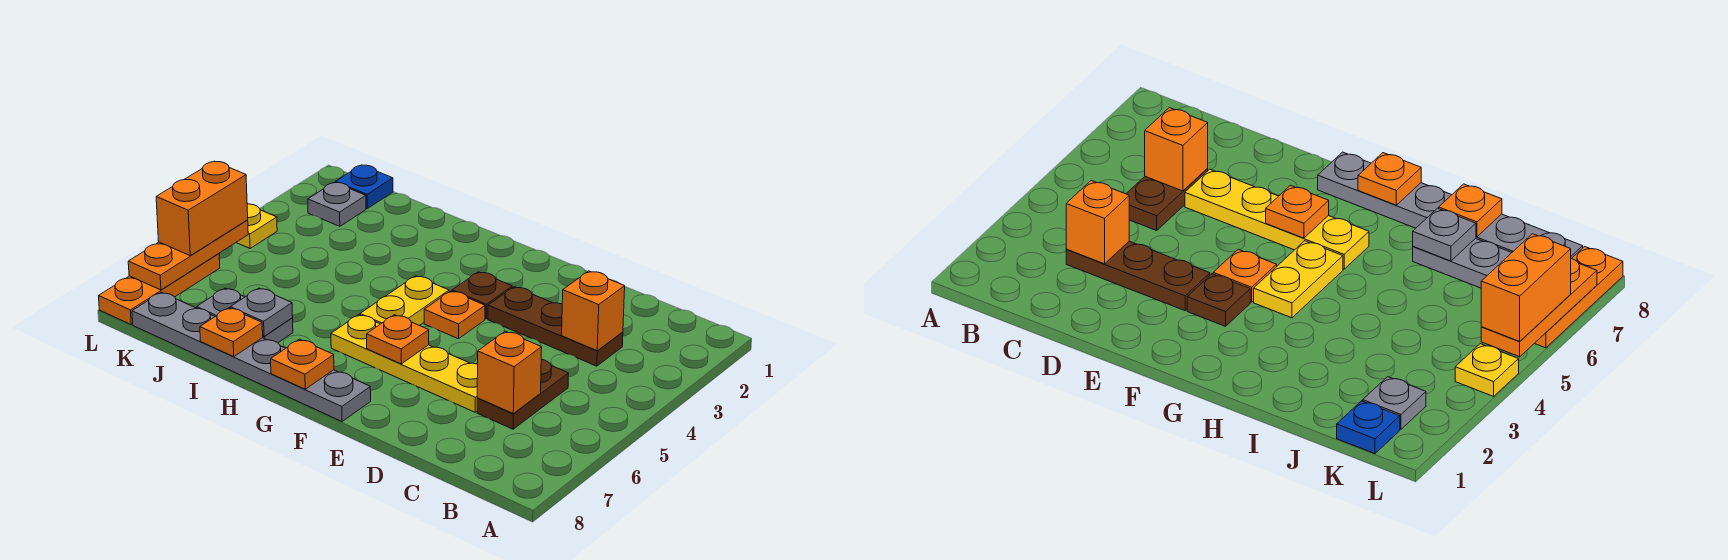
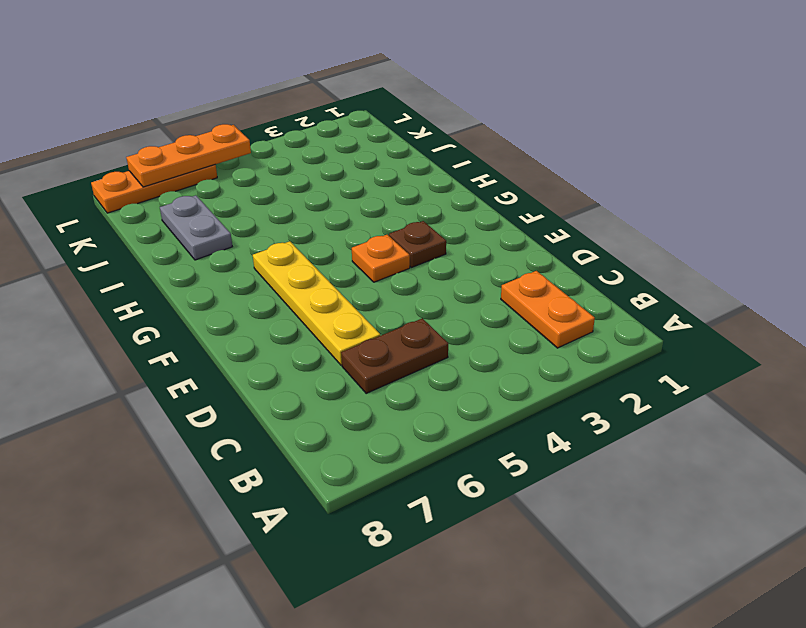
orange plate B2:C2 level 1 -> none
none -> brown plate C3:E3 level 1
none -> grey plate F8:K8 level 1
none -> yellow plate G4:G5 level 1

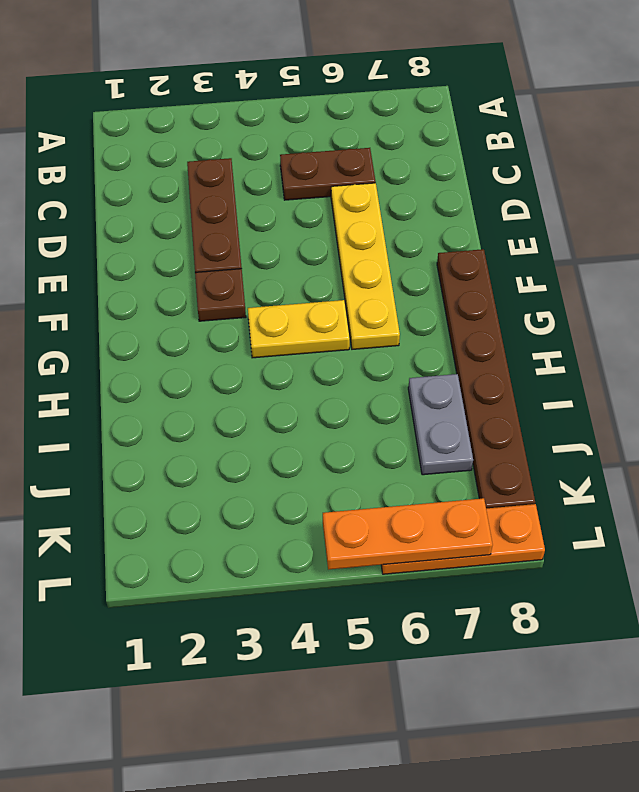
brown plate F8:K8 level 1 -> grey plate F8:K8 level 1
none -> orange plate F4 level 1
none -> blue plate K1 level 1
none -> grey plate K2 level 1

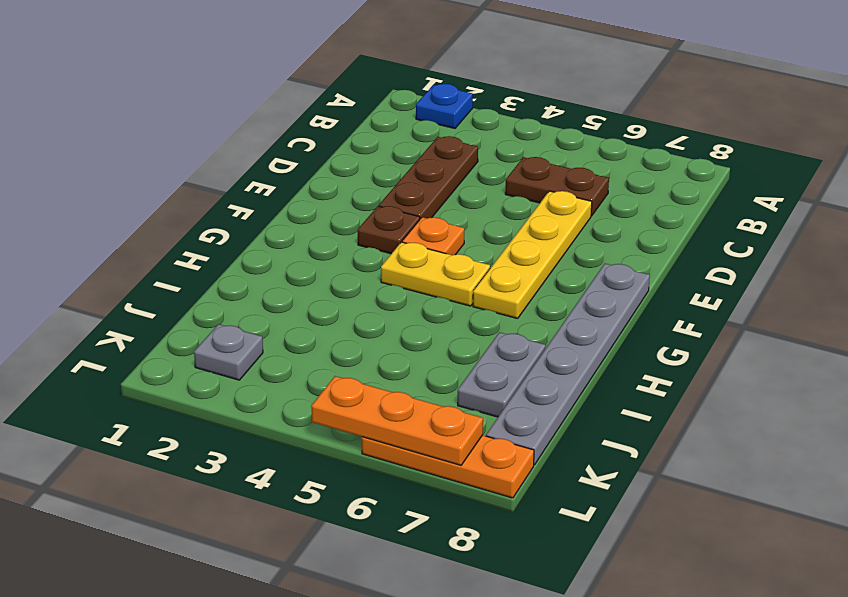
blue plate A2 level 1 -> blue plate K1 level 1
none -> yellow plate L4 level 1
none -> orange brick C3 level 2
none -> orange brick C6 level 2

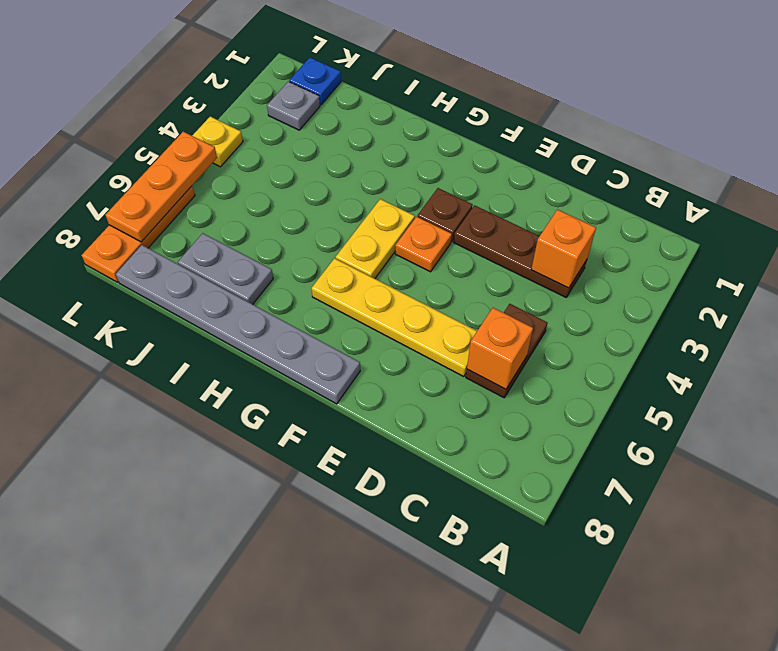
none -> orange plate F6 level 2
none -> orange plate G8 level 2
none -> grey plate I7 level 2

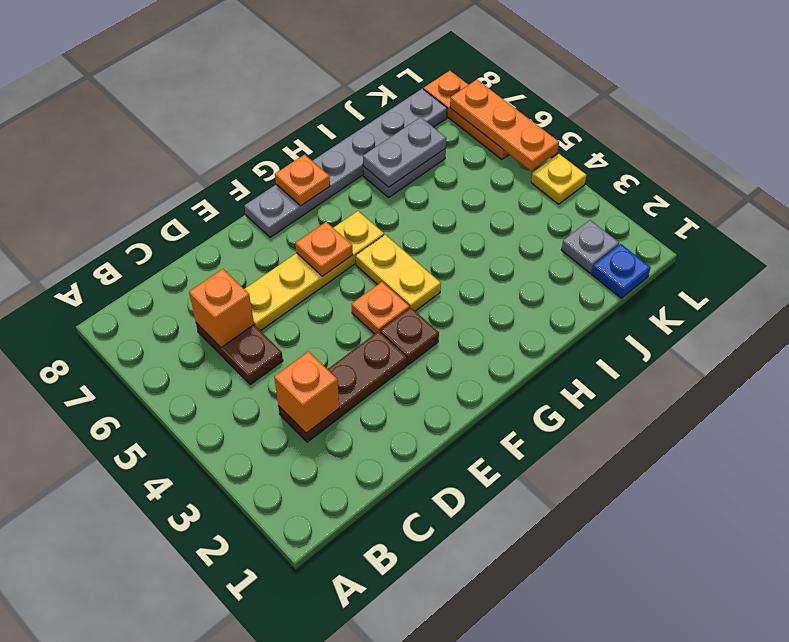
grey plate I7:J7 level 2 -> grey plate I7 level 2
none -> orange plate I8 level 2
none -> orange brick L5:L6 level 3

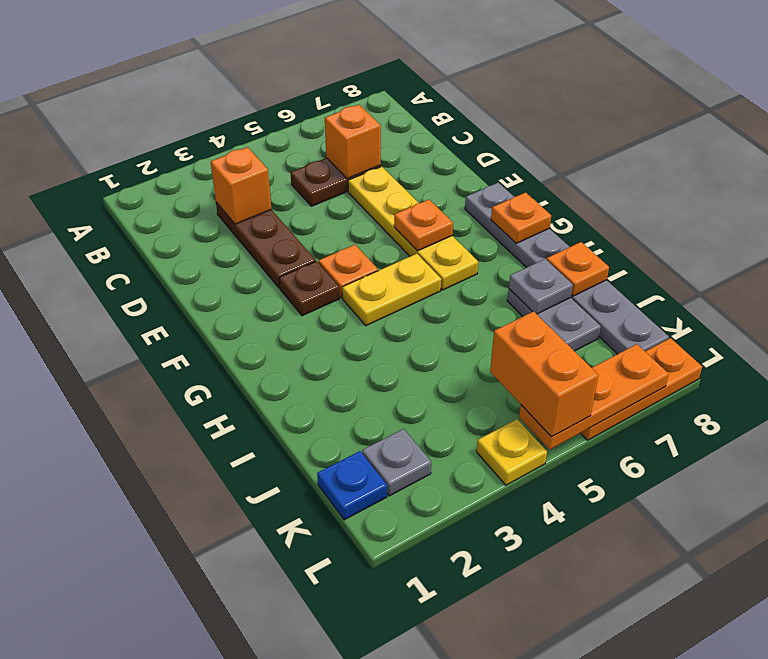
orange brick K5:L5 level 3 -> orange brick L5:L6 level 3

